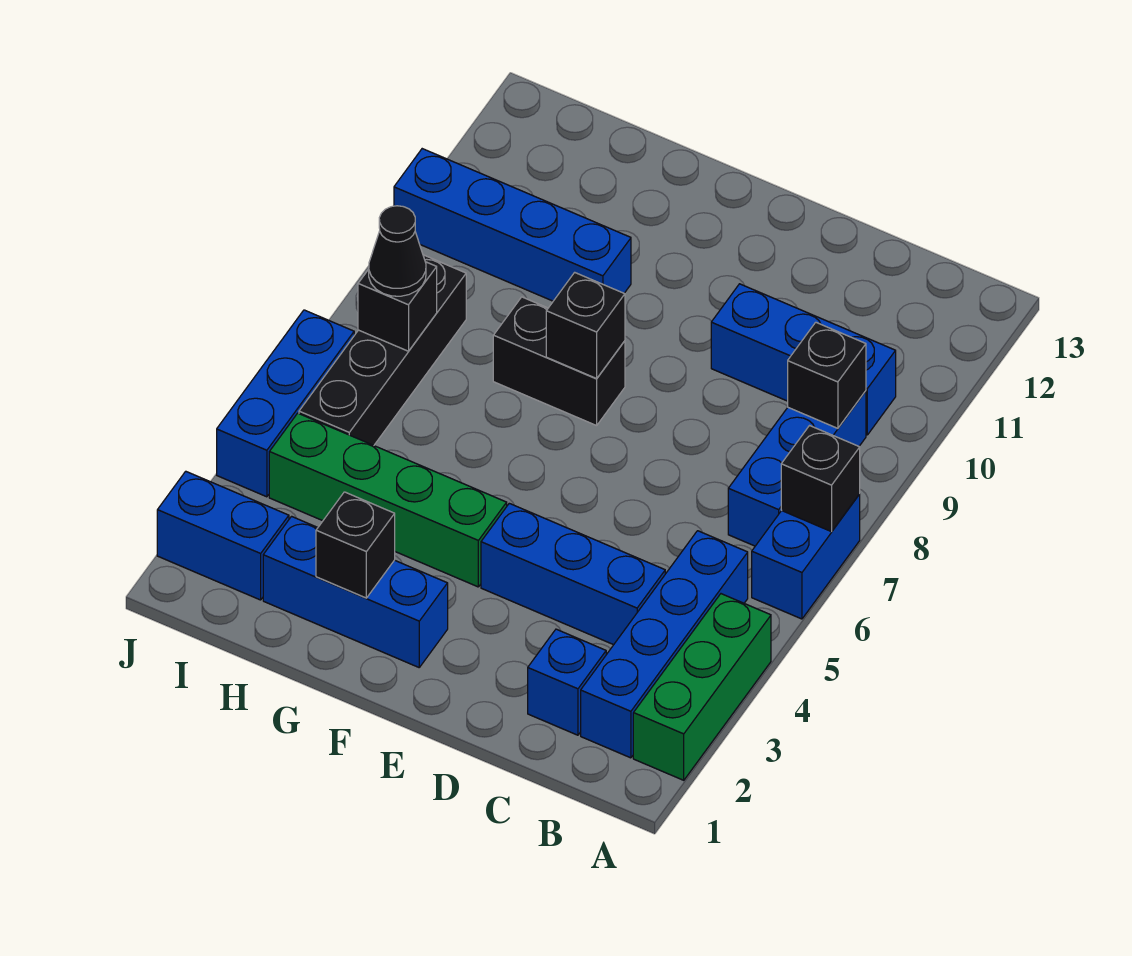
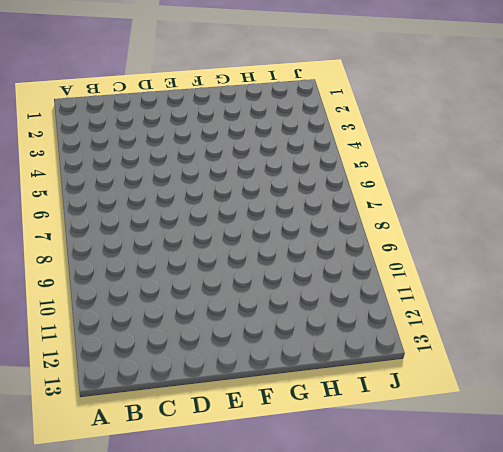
none -> green brick A2:A4 level 1
none -> blue brick A6:A7 level 1
none -> blue brick B2:B5 level 1

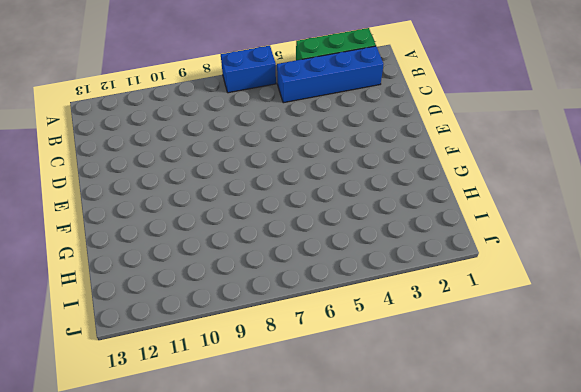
none -> blue brick B7:B9 level 1
none -> blue brick B10:D10 level 1
none -> blue brick C2 level 1

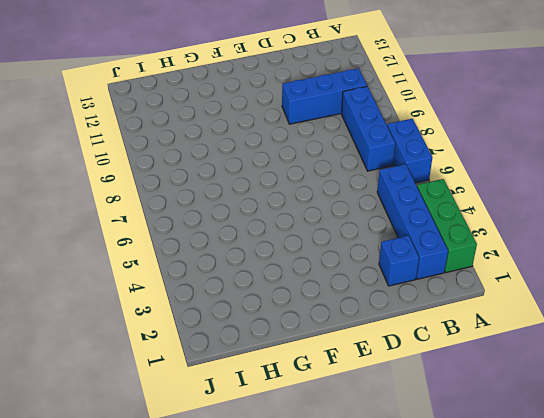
none -> blue brick C4:E4 level 1
none -> blue brick F2:H2 level 1
none -> green brick F4:I4 level 1

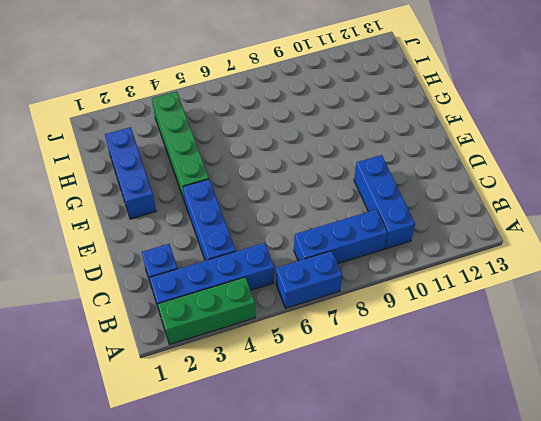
none -> black brick F8:G8 level 1
none -> blue brick G10:J10 level 1
none -> blue brick I2:J2 level 1

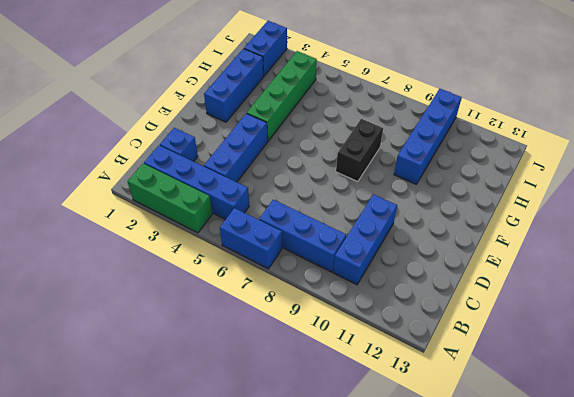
none -> black brick I5:I8 level 1
none -> blue brick J4:J6 level 1
none -> black brick A7 level 2

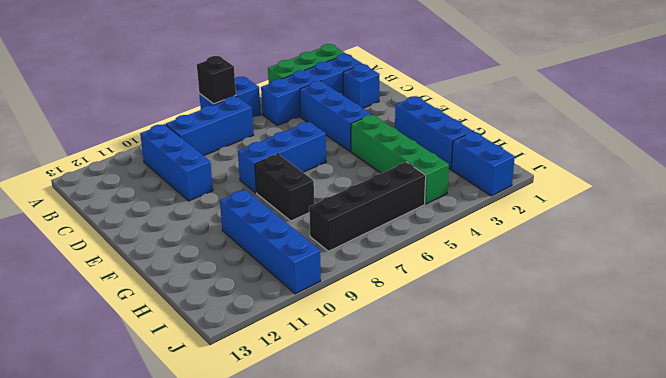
blue brick E6:E8 level 1 -> blue brick J4:J6 level 1
none -> black brick B9 level 2
none -> black brick F8 level 2
none -> black brick G2 level 2

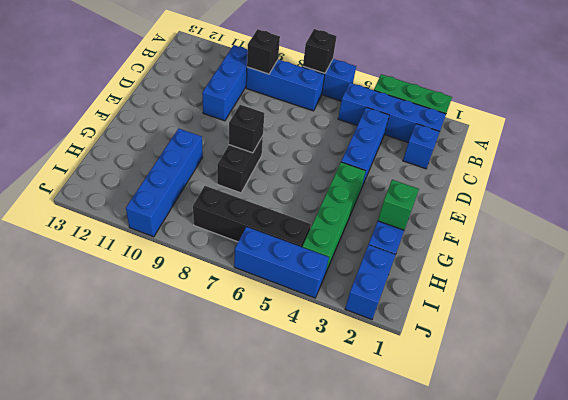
green brick G2 level 2 -> black brick G2 level 2
none -> black brick I7 level 2
none -> black cone I7 level 3

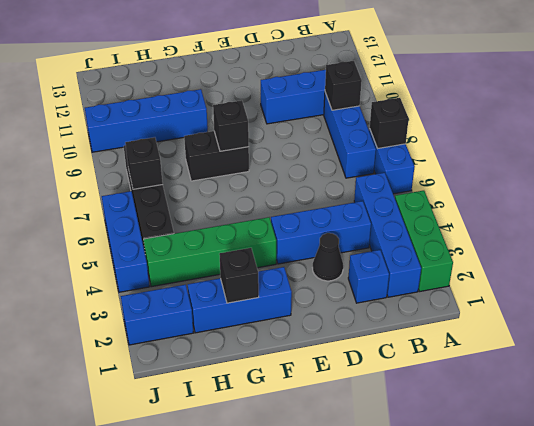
black cone D3 level 1 -> black cone I7 level 3

